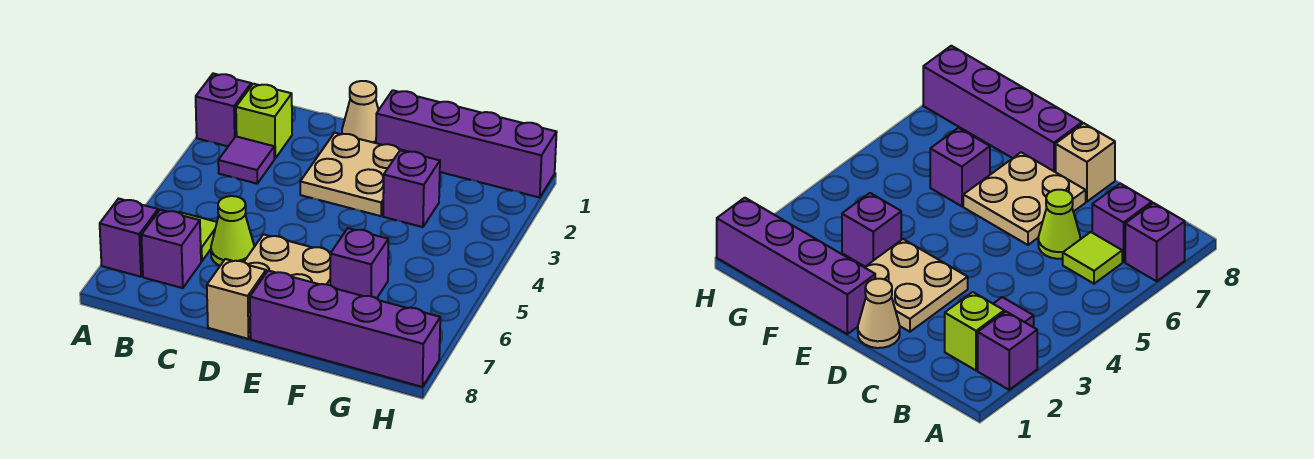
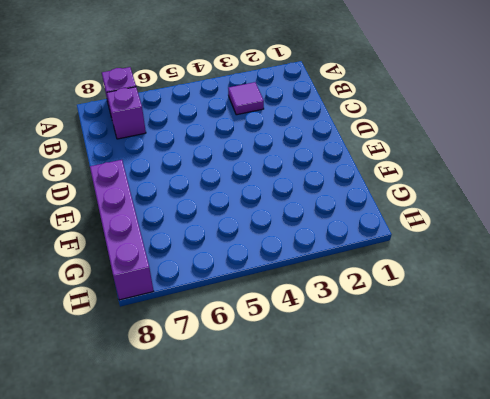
none -> purple brick A2 level 1
none -> lime brick B2 level 1
none -> lime tile B6 level 1

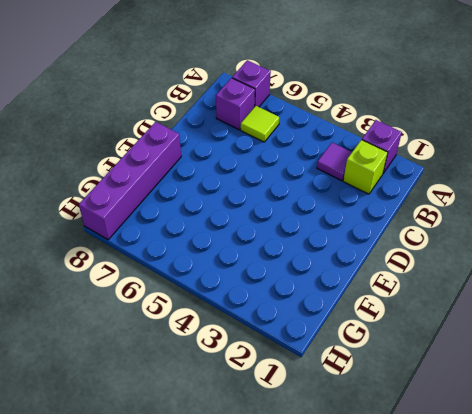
none -> lime cone C6 level 1
none -> tan cone D1 level 1
none -> tan plate D2:E3 level 1

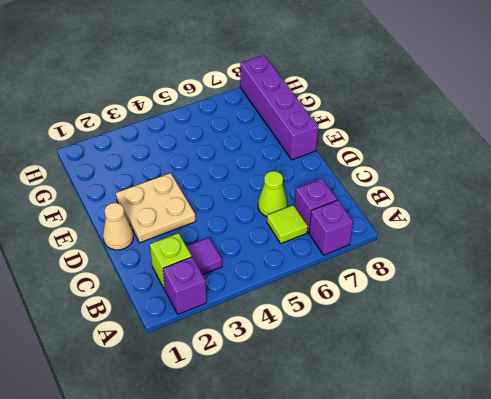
none -> tan plate D6:E7 level 1
none -> tan brick D8 level 1
none -> purple brick E1:H1 level 1

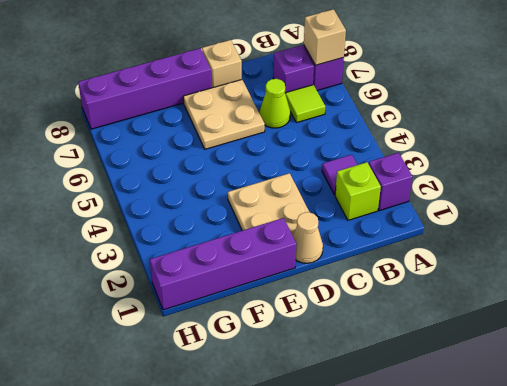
tan brick A7 level 2 -> none
none -> purple brick F3 level 1
none -> purple brick F6 level 1

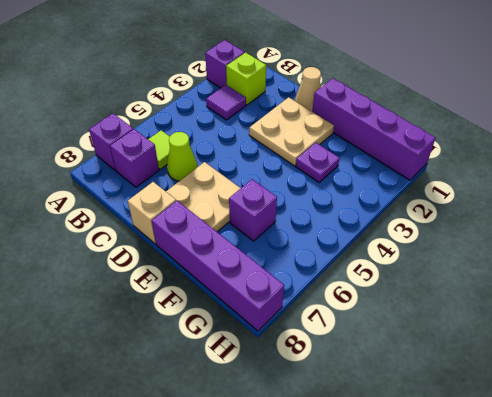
purple plate F3 level 1 -> purple brick F3 level 1

